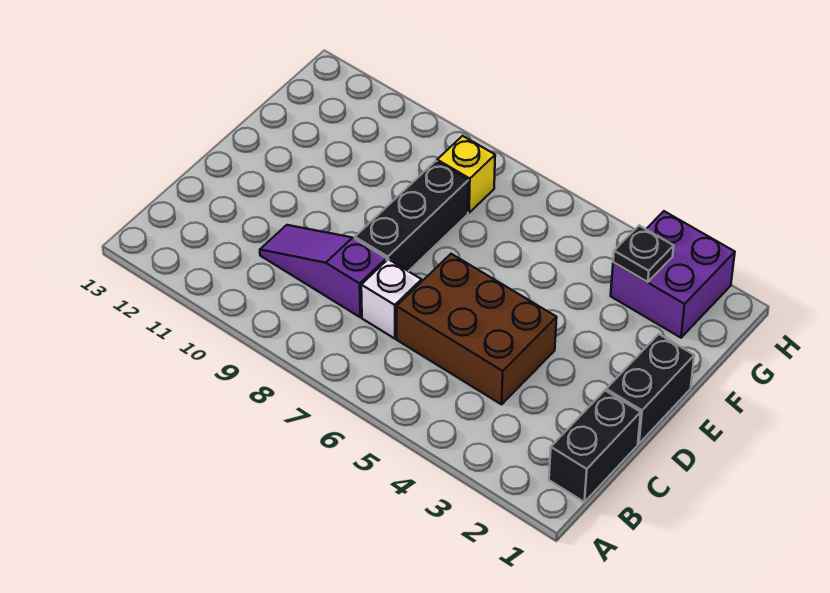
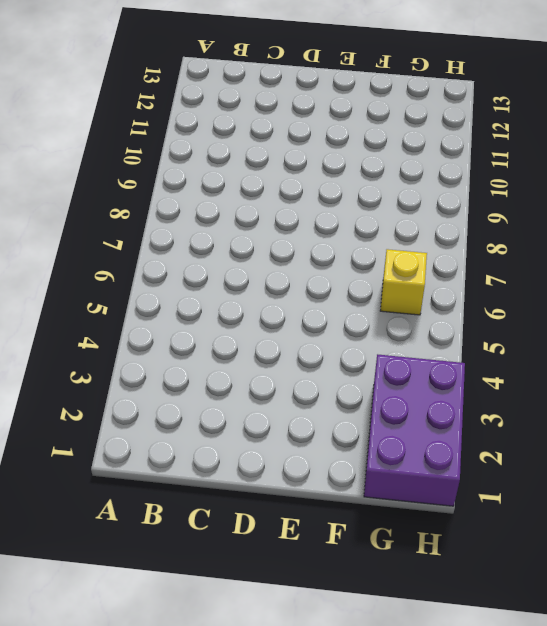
purple brick G1:H3 level 1 -> purple brick G2:H3 level 1
yellow brick G6 level 1 -> yellow brick G8 level 1
none -> black brick B1:C1 level 1
none -> brown brick C4:D6 level 1

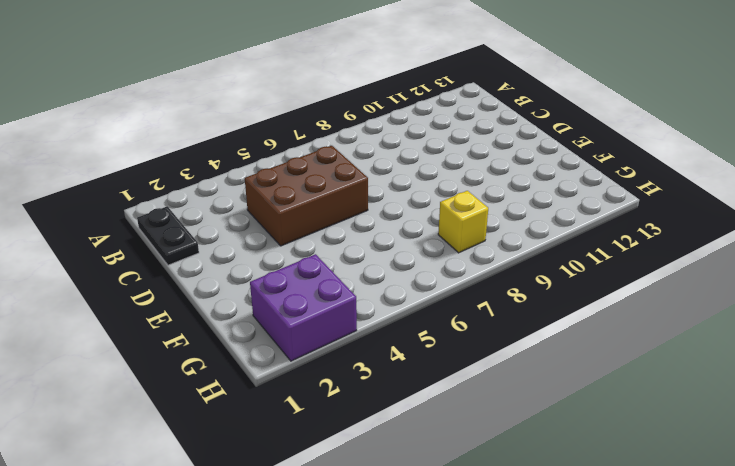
black plate B1:C1 level 1 -> black brick B1:C1 level 1
none -> white brick C7 level 1
none -> purple slope C8:C10 level 1 top 8

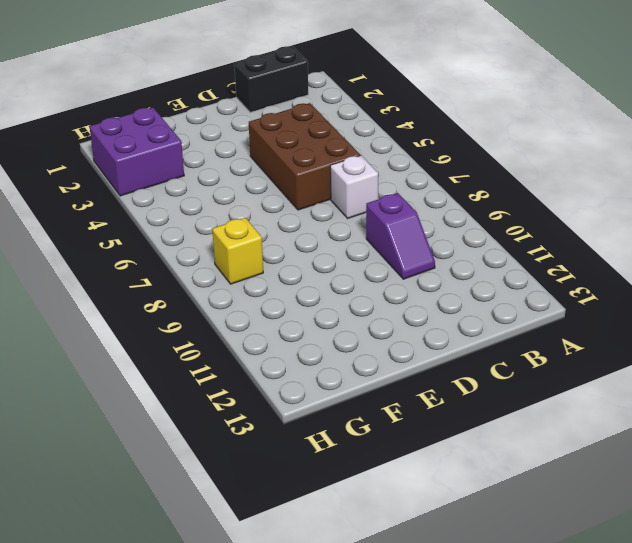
purple slope C9:C10 level 1 top 9 -> purple slope C8:C10 level 1 top 8
none -> black brick D1:E1 level 1
none -> black brick D8:F8 level 1

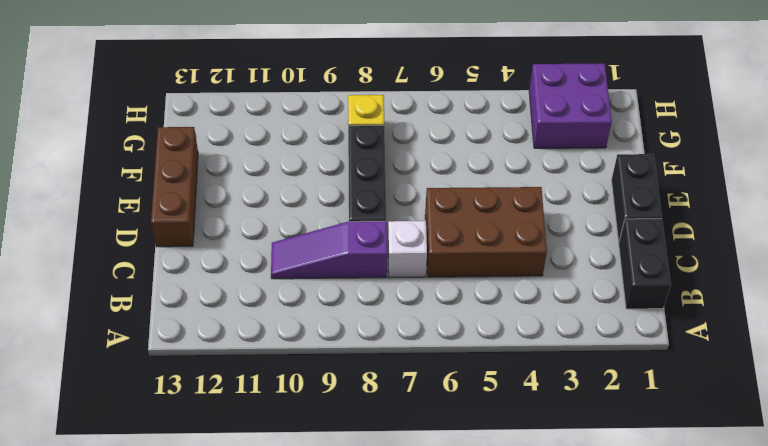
brown brick D13:F13 level 1 -> none
none -> black plate G3 level 2

